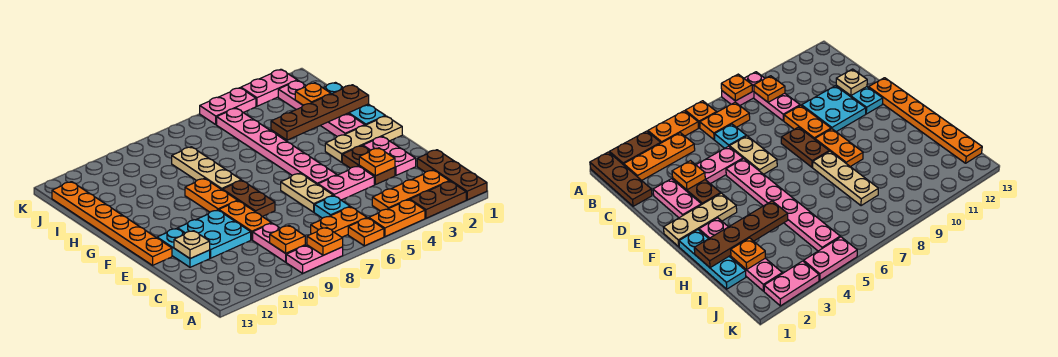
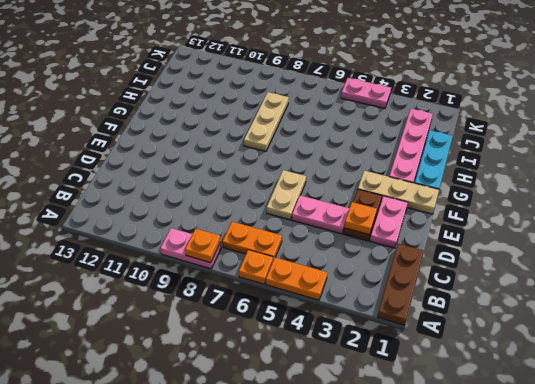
none -> brown plate A2:A3 level 1
none -> orange plate B2:B4 level 1
none -> pink plate B9:C9 level 1
none -> cyan plate C6 level 1

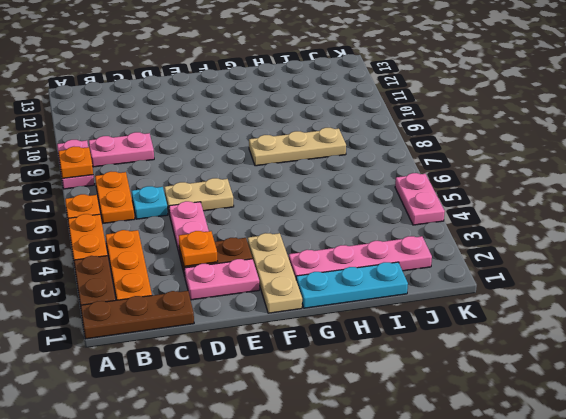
none -> orange plate D9:E9 level 1
none -> cyan plate D10:E11 level 1
none -> cyan plate D12:E12 level 1
none -> pink plate E5:J5 level 1

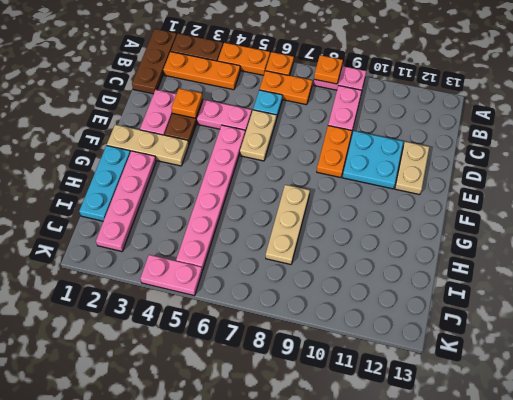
tan plate D12:E12 level 1 -> cyan plate D12:E12 level 1
none -> brown plate E8:F8 level 1
none -> orange plate E13:J13 level 1
none -> orange plate F9:G9 level 1
none -> pink plate K2:K3 level 1

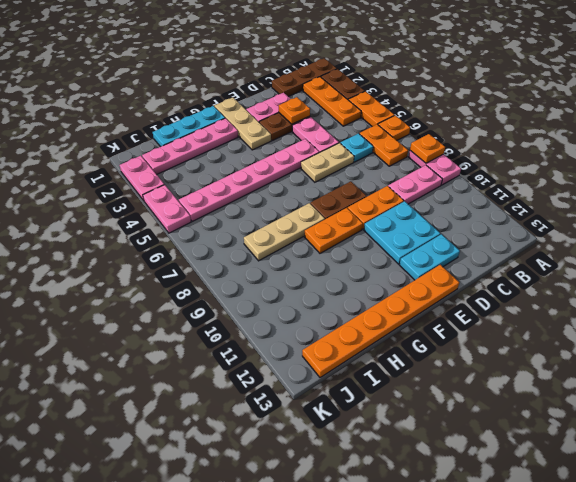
none -> orange plate B9 level 2
none -> tan plate D12 level 2
none -> brown plate H1:H4 level 2
none -> orange plate I2 level 2

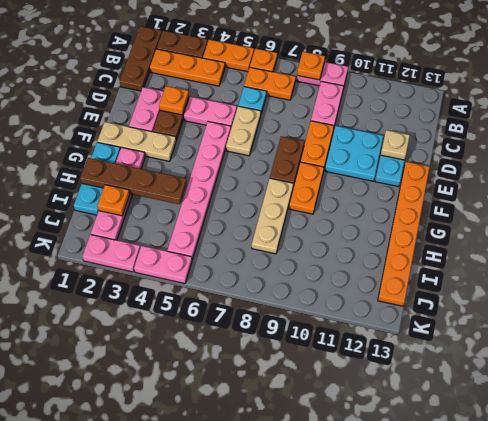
none -> orange plate B9 level 2

